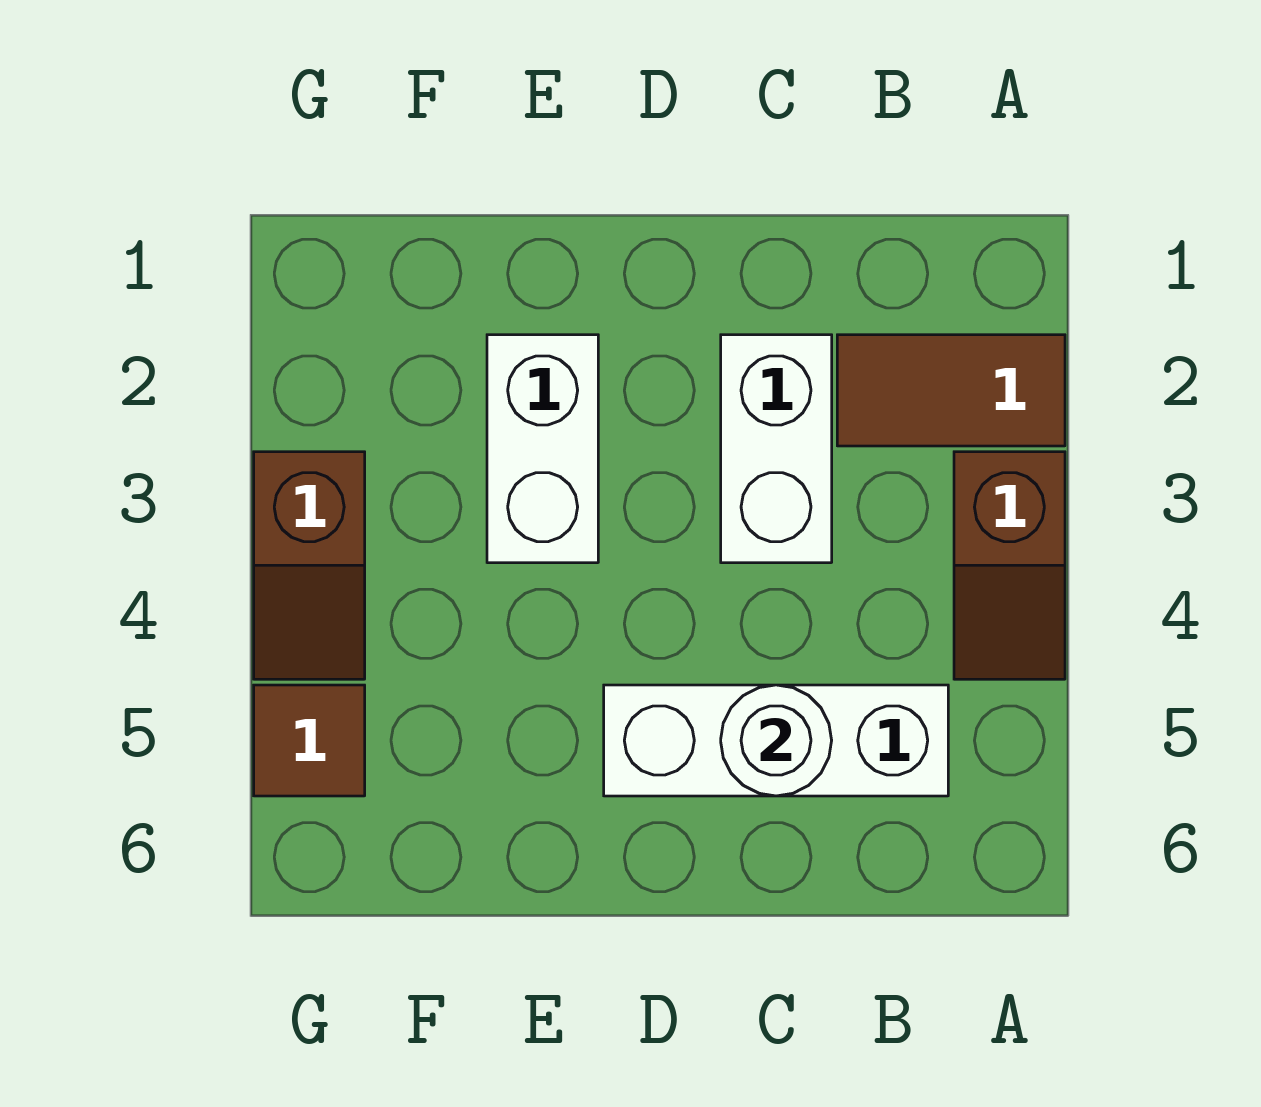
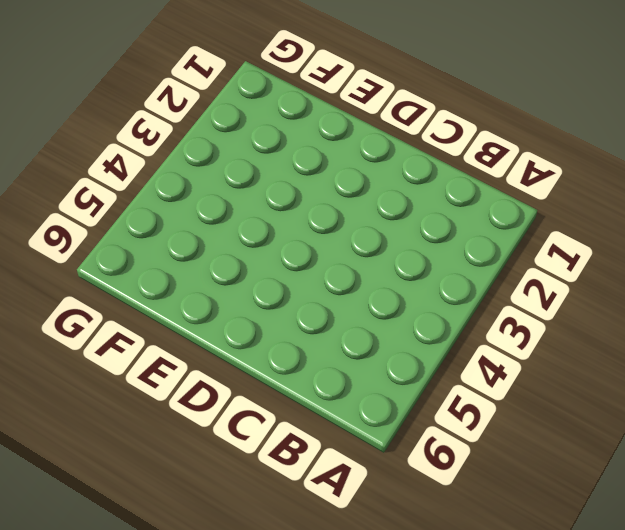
none -> brown tile A2:B2 level 1
none -> brown slope A3:A4 level 1 top 3

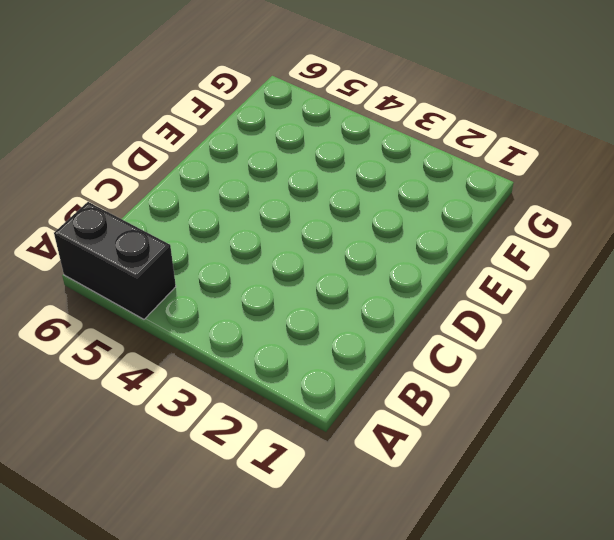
black brick A5:A6 level 1 -> none
none -> brown tile A2:B2 level 1
none -> brown slope A3:A4 level 1 top 3

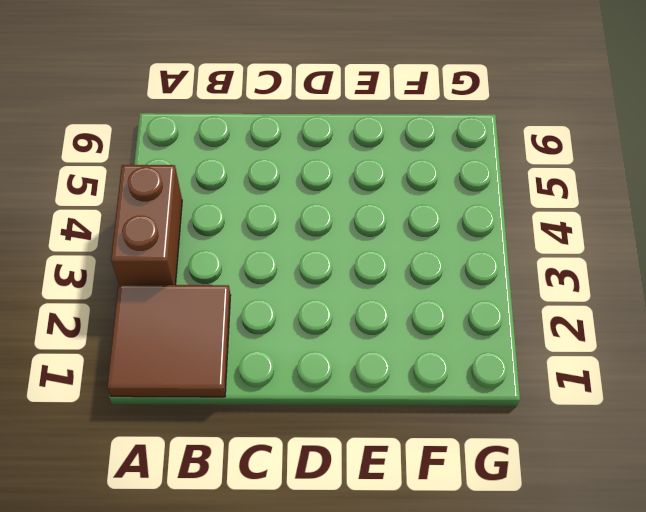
brown tile A1:B2 level 1 -> brown tile A2:B2 level 1
brown brick A3:A4 level 1 -> brown slope A3:A4 level 1 top 3
none -> white brick B5:D5 level 1
none -> white brick C2:C3 level 1

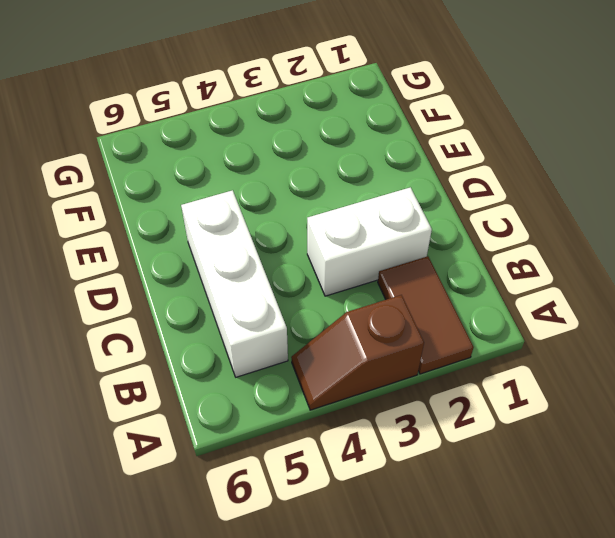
none -> white brick E2:E3 level 1
none -> brown slope G3:G4 level 1 top 3

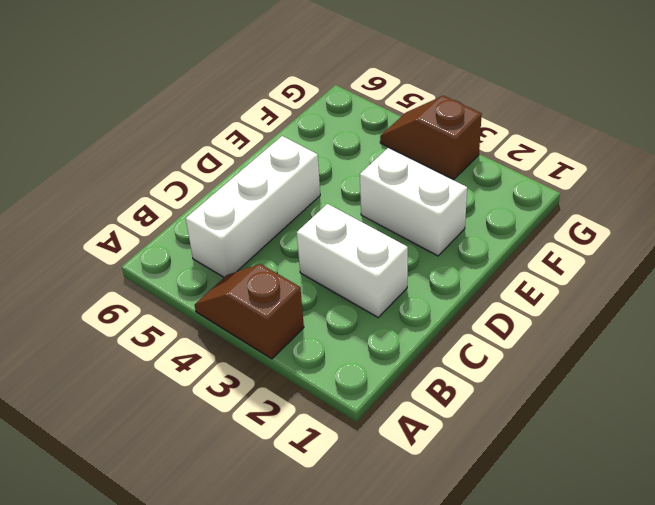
none -> brown tile A2:B2 level 1
none -> brown tile G5 level 1

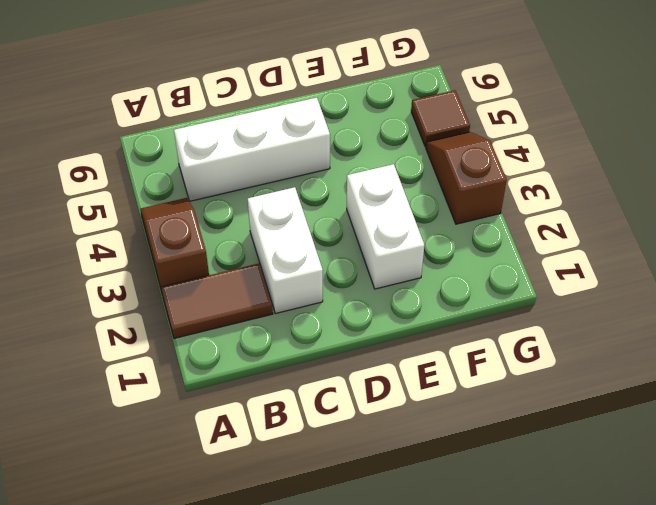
none -> white round brick C5 level 2

